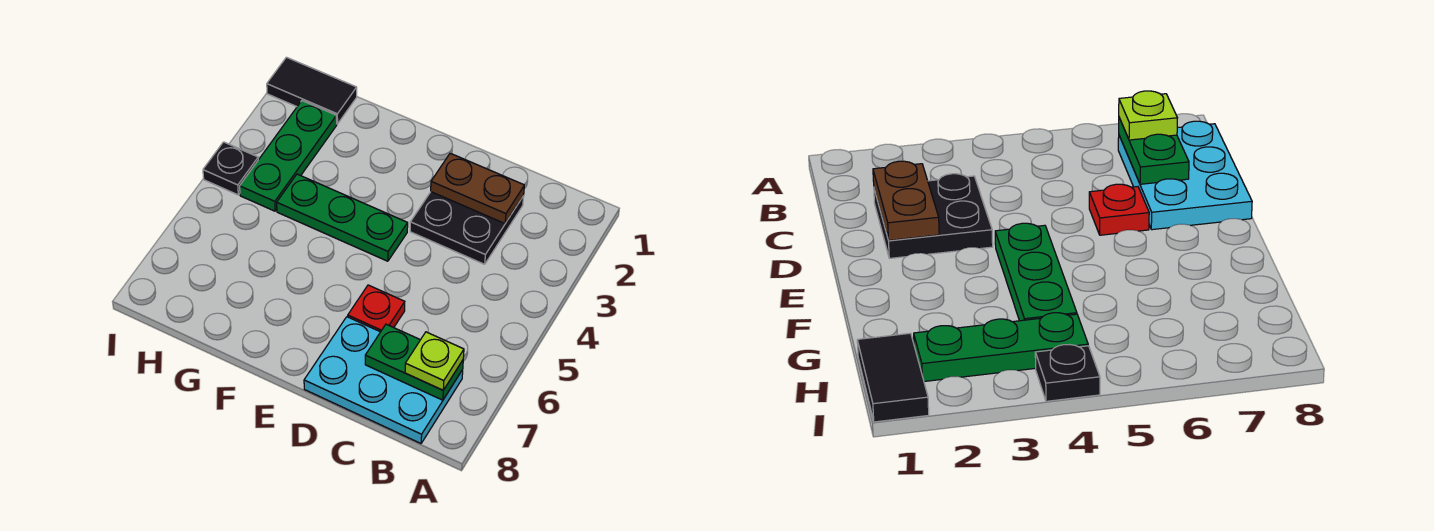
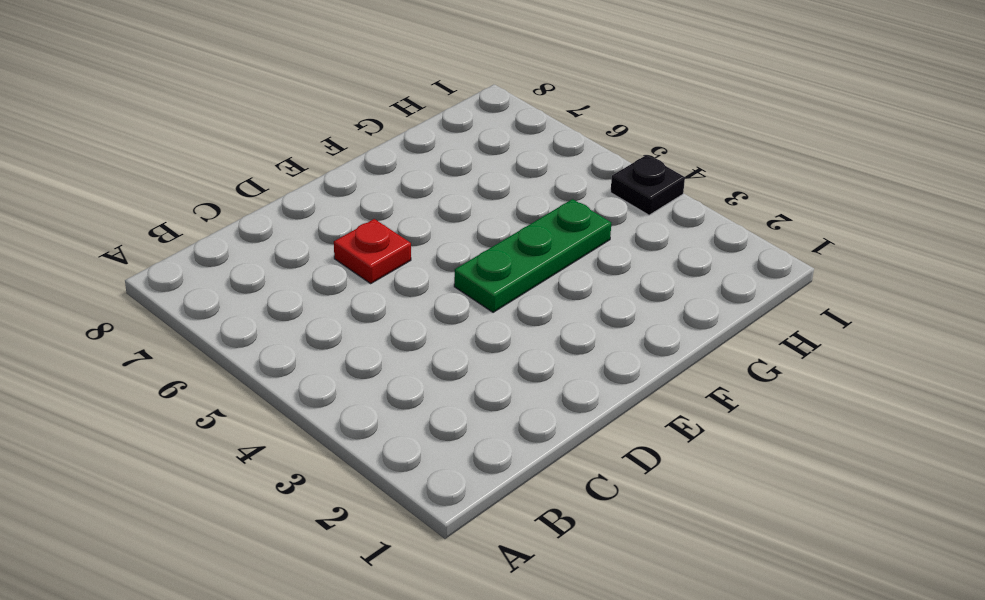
none -> cyan plate B7:D8 level 1
none -> black plate C2:D3 level 1

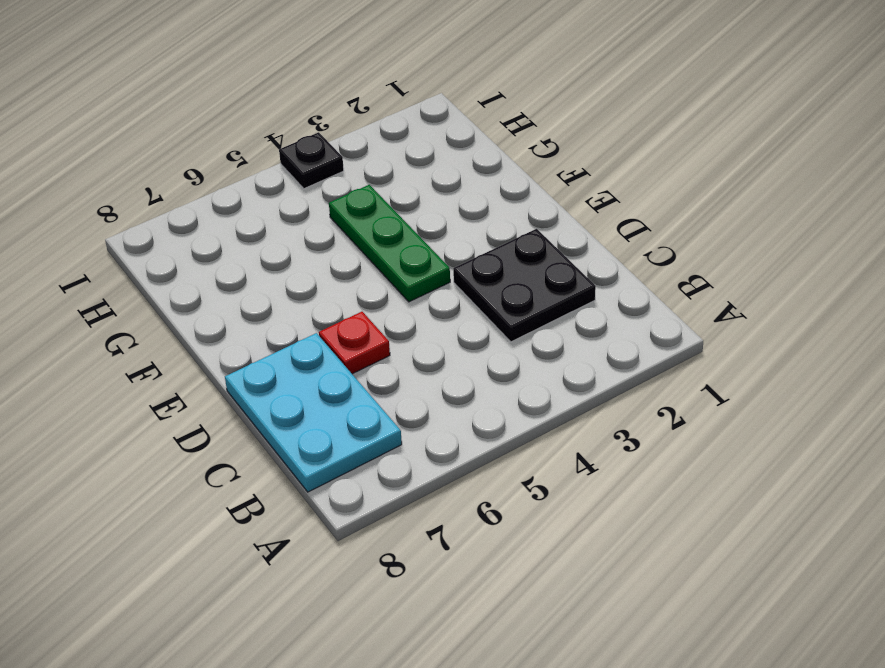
none -> black tile H1:I1 level 1
none -> green plate H2:H4 level 1

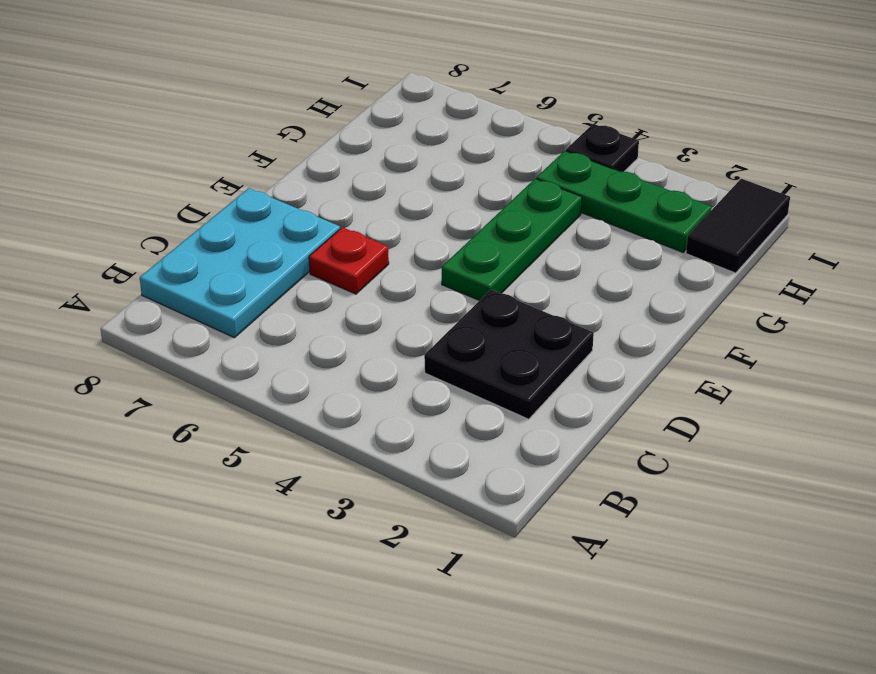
none -> green plate B7:C7 level 2
none -> brown plate C2:D2 level 2

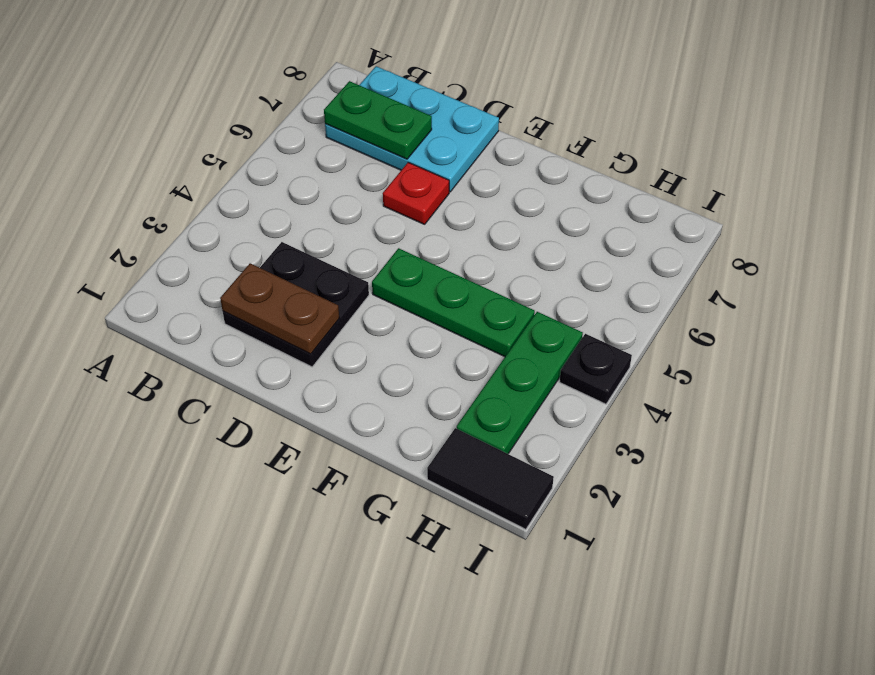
none -> lime plate B7 level 3

